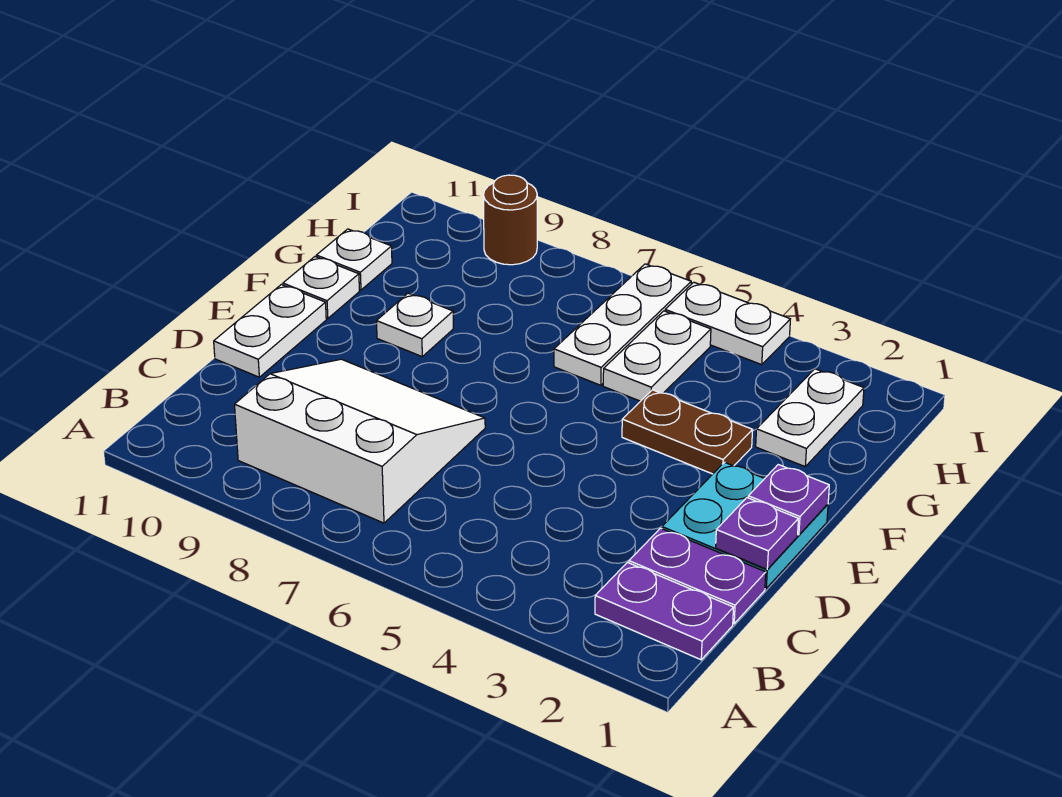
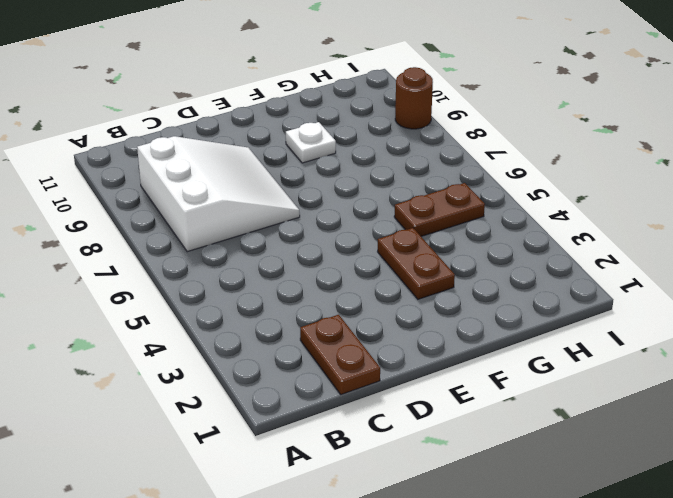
brown plate C1:C2 level 1 -> purple plate C1:C2 level 1
brown plate G5:H5 level 1 -> white plate G5:H5 level 1
none -> purple plate B1:B2 level 1
none -> cyan plate D1:E2 level 1
none -> white plate D11:E11 level 1

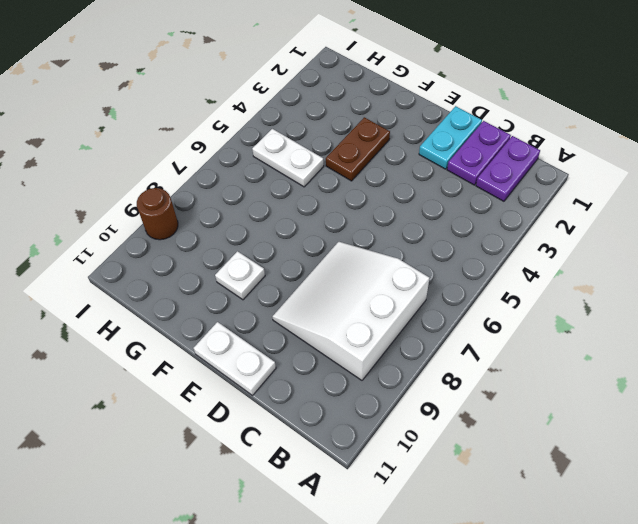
cyan plate D1:D2 level 1 -> cyan plate D1:E2 level 1
none -> white plate F11 level 1
none -> white plate G2:H2 level 1
none -> white plate G6:I6 level 1

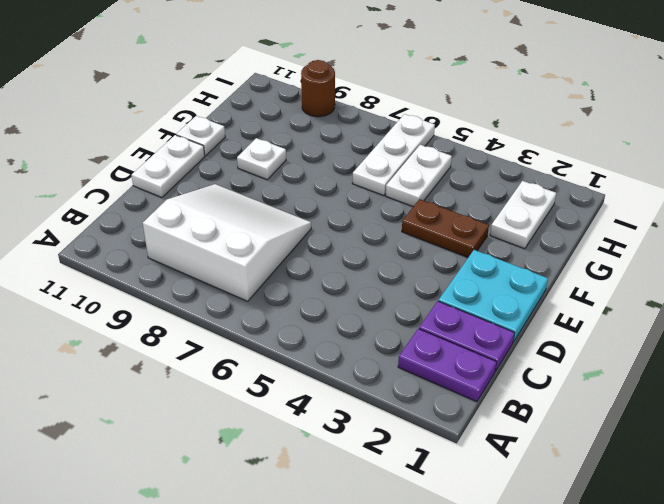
none -> white plate G11 level 1
none -> white plate I4:I5 level 1
none -> purple plate D1 level 2

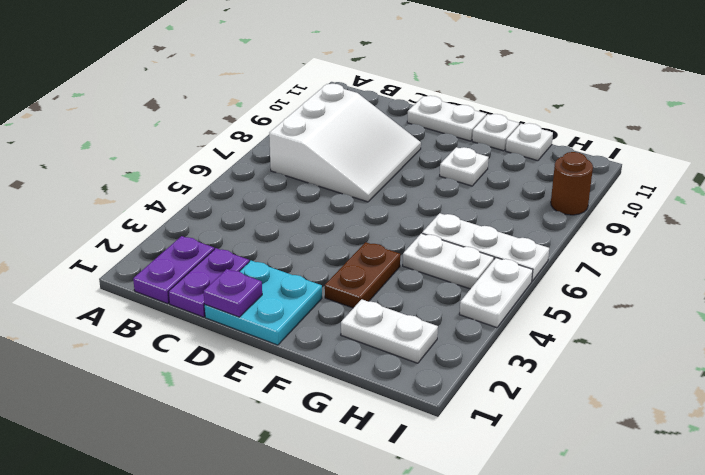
none -> purple plate E1 level 2

